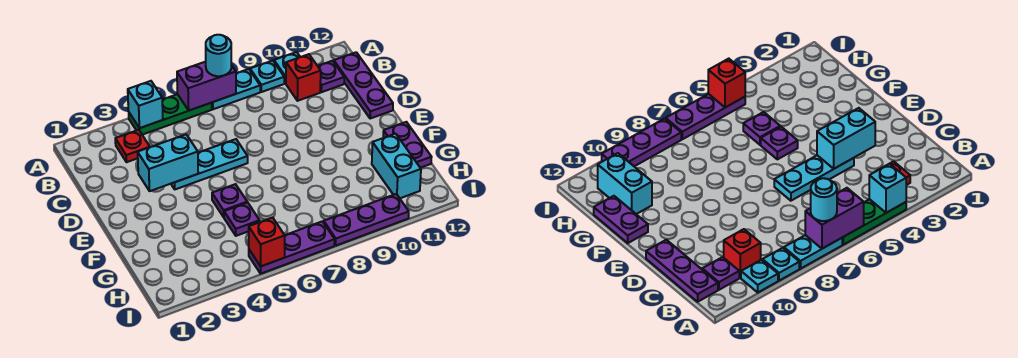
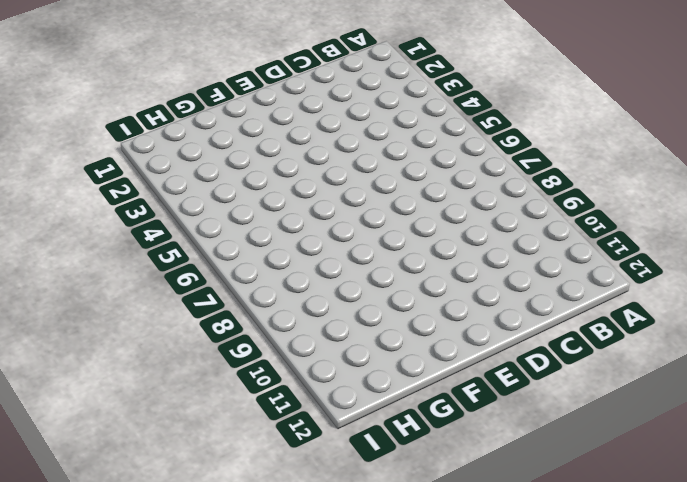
none -> green plate A4:A6 level 1
none -> cyan plate A7:A8 level 1
none -> cyan plate A9 level 1

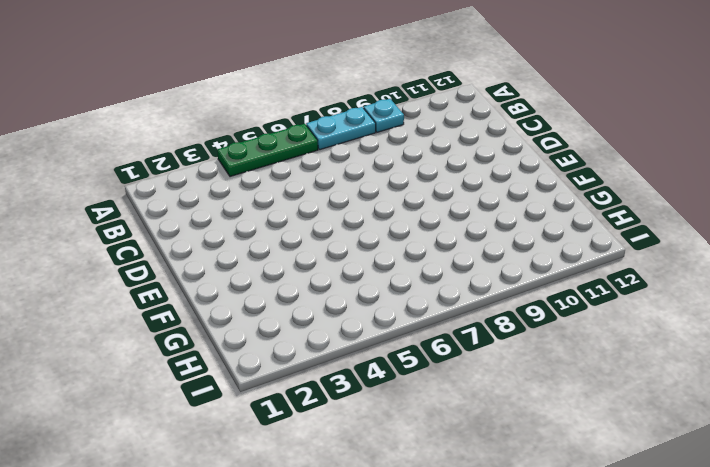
none -> cyan plate A10 level 1
none -> red plate B3 level 1
none -> red brick B10 level 1

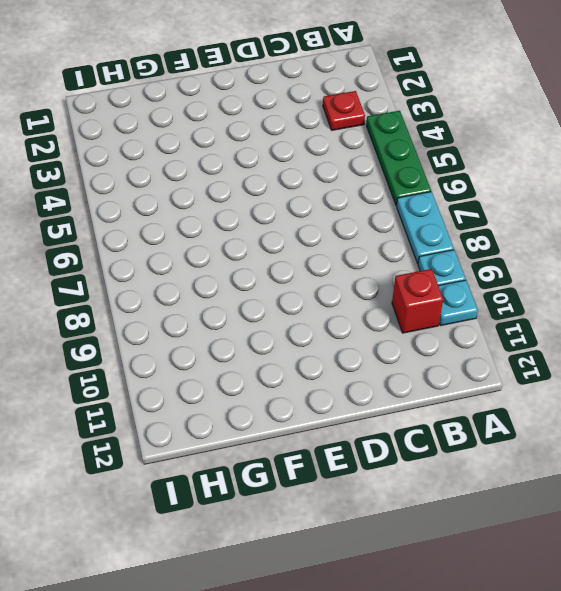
none -> purple plate B11 level 1
none -> purple plate B12:D12 level 1
none -> cyan plate D4:D6 level 1

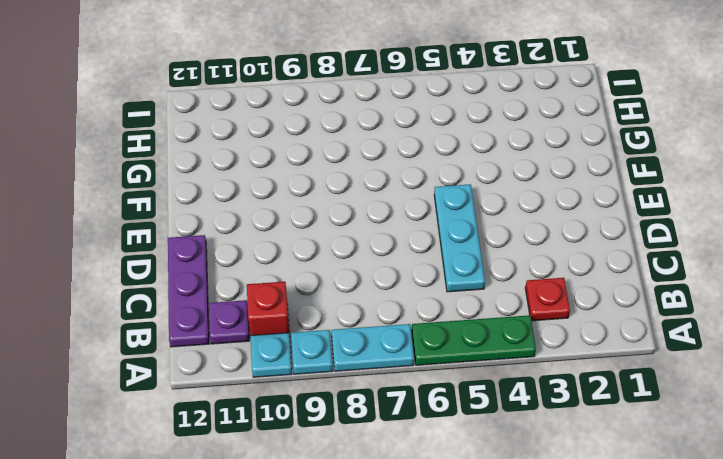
cyan plate C5:E5 level 1 -> cyan plate D4:D6 level 1
none -> purple plate F5 level 1
none -> purple plate F12:G12 level 1
none -> purple plate G5 level 1

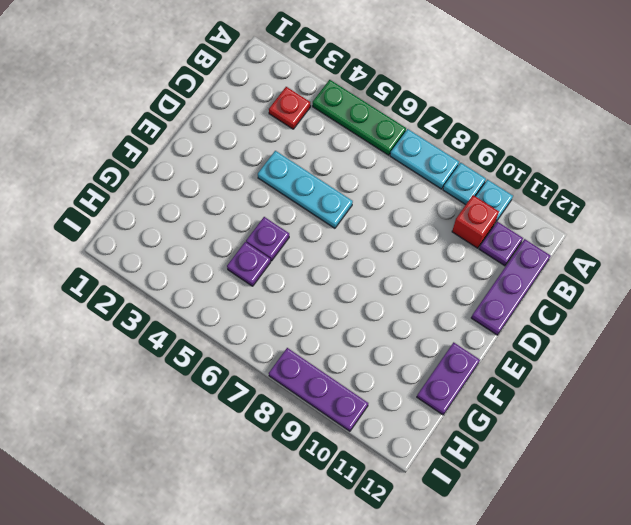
none -> cyan brick G11:H11 level 1
none -> purple plate I5:I7 level 1
none -> cyan brick A4 level 2

